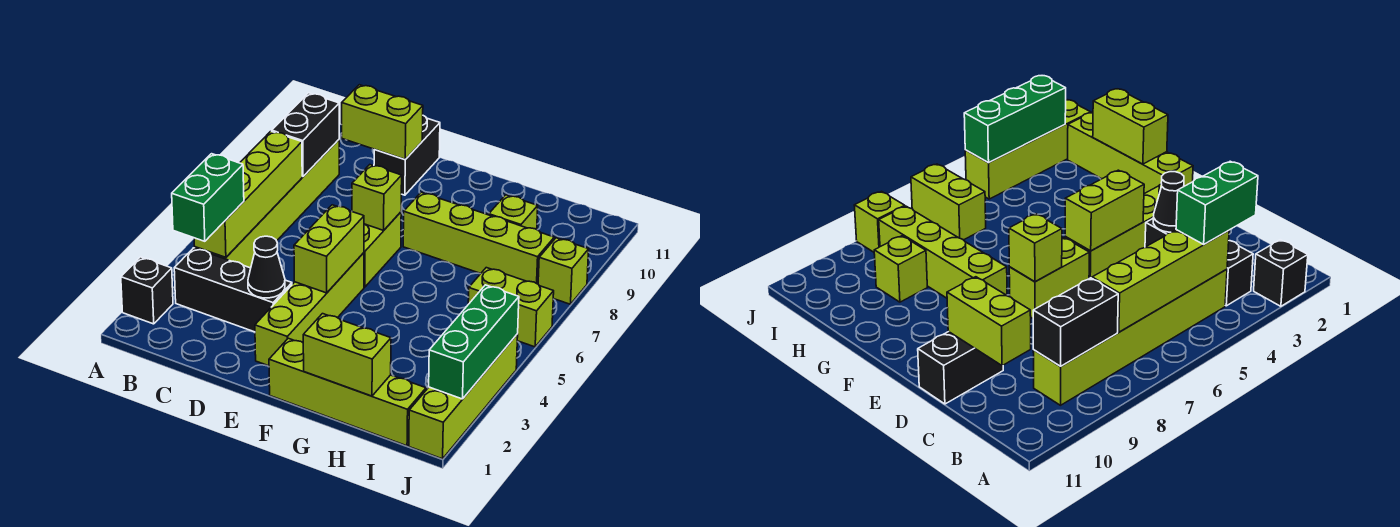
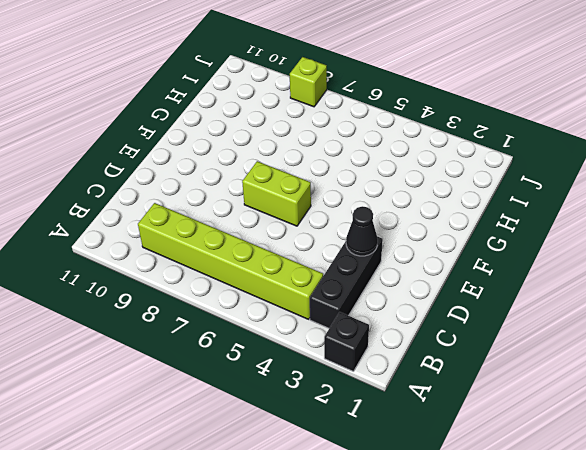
none -> black brick D10:D11 level 1
none -> lime brick E2:E5 level 1
none -> lime brick F1:I1 level 1

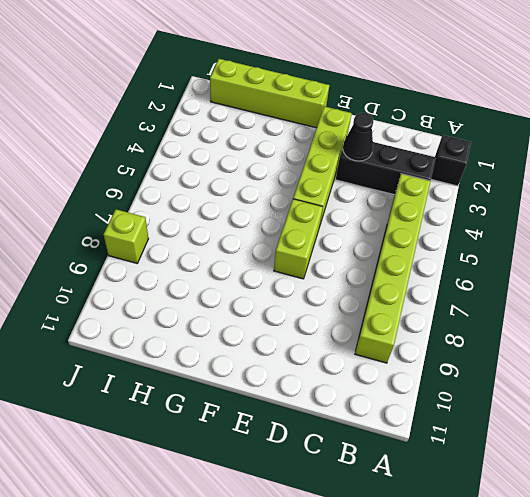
none -> black brick D10:D11 level 1
none -> lime brick F8:I8 level 1
none -> lime brick H9 level 1

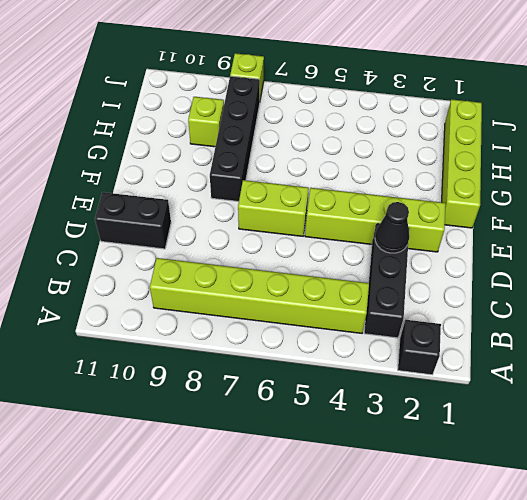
black brick F8:I8 level 1 -> lime brick F8:I8 level 1
none -> lime brick I6:J6 level 1
none -> lime brick J1:J4 level 1
none -> lime brick B4:B7 level 2

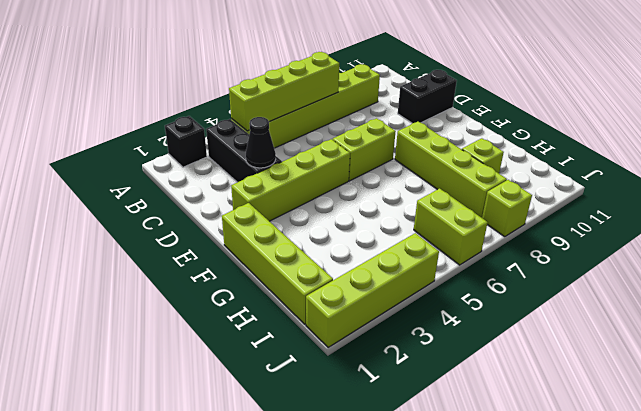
none -> black brick B8:B9 level 2
none -> lime brick C10:D10 level 2
none -> lime brick E4:E5 level 2

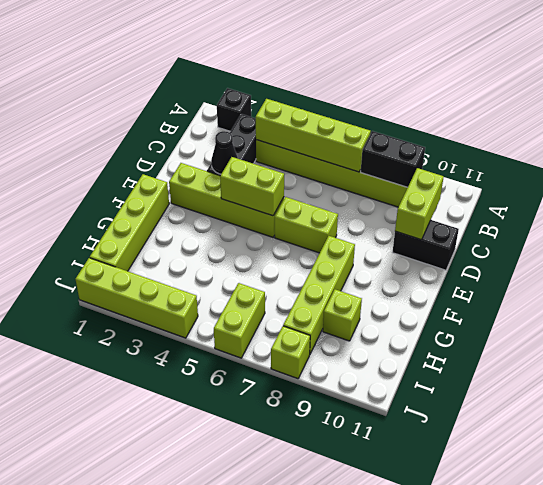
none -> lime brick E7 level 2
none -> lime brick G1:H1 level 2
none -> green brick J2:J4 level 2

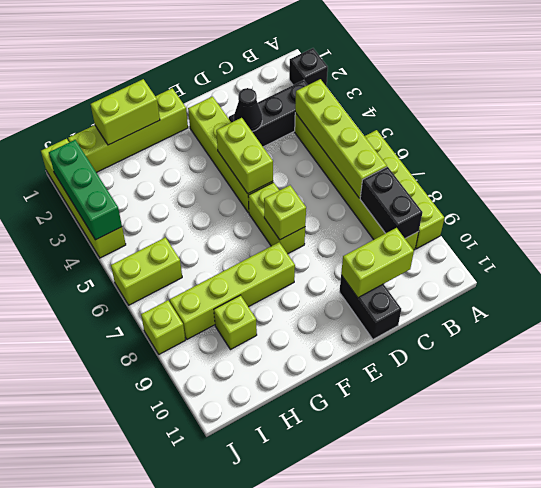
lime brick A6:A9 level 1 -> none
none -> green brick B3:B4 level 3

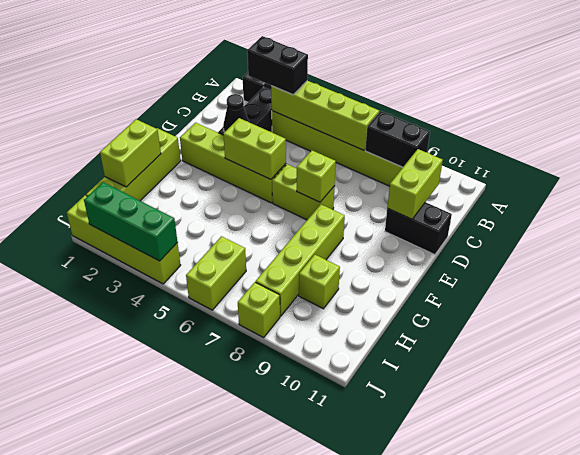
black brick B3:B4 level 3 -> green brick B3:B4 level 3

